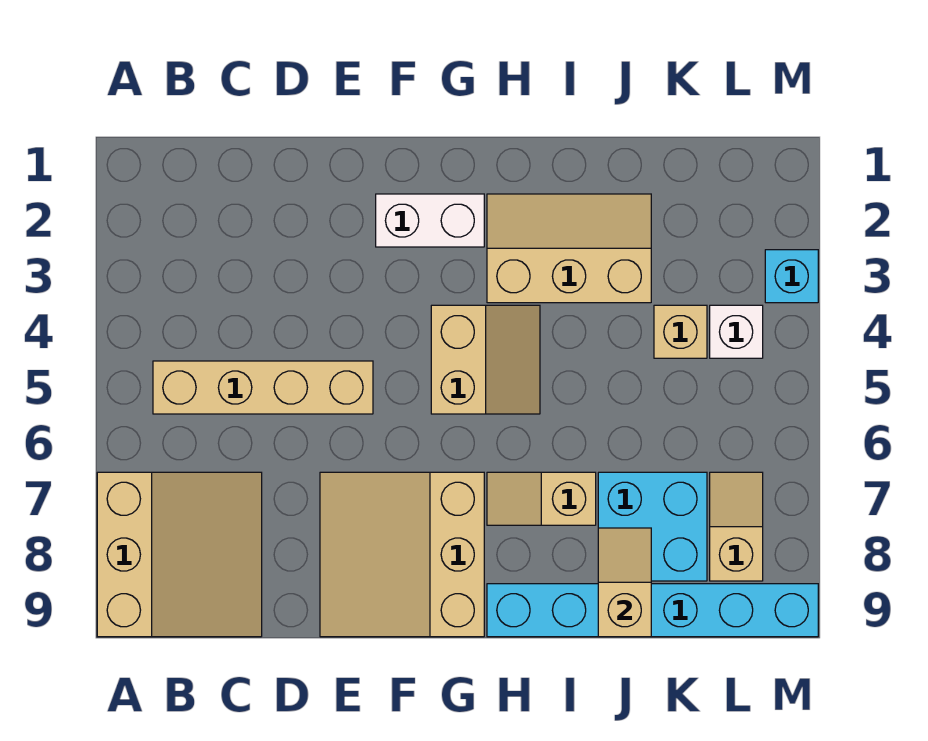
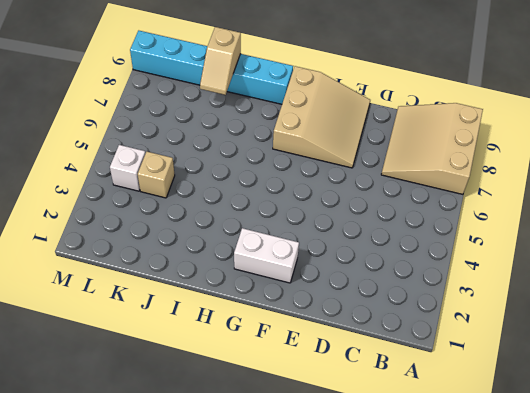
none -> tan brick B5:E5 level 1
none -> tan slope G4:H5 level 1 top G
none -> tan slope H2:J3 level 1 top 3

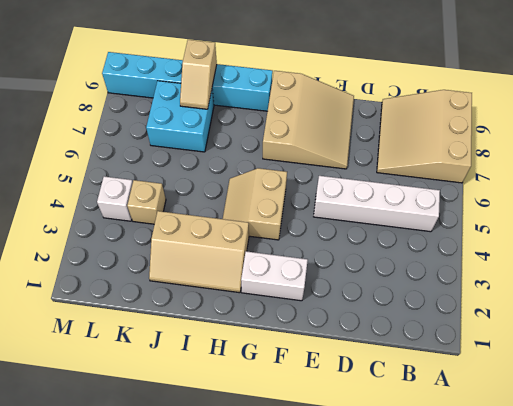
white brick B5:E5 level 1 -> tan brick B5:E5 level 1
none -> tan slope H7:I7 level 1 top I
none -> tan slope L7:L8 level 1 top 8
none -> cyan brick M3 level 1

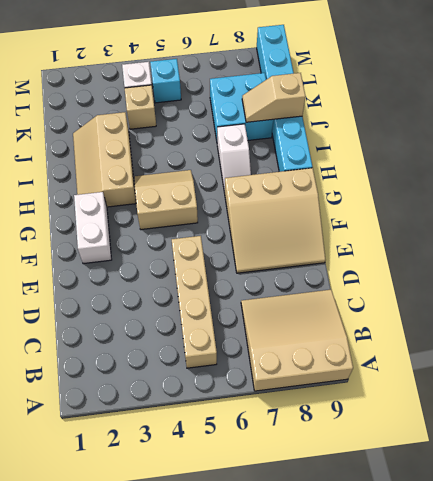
white slope H7:I7 level 1 top I -> tan slope H7:I7 level 1 top I
cyan brick L5 level 1 -> cyan brick M3 level 1
none -> tan slope L7:L8 level 1 top 8

